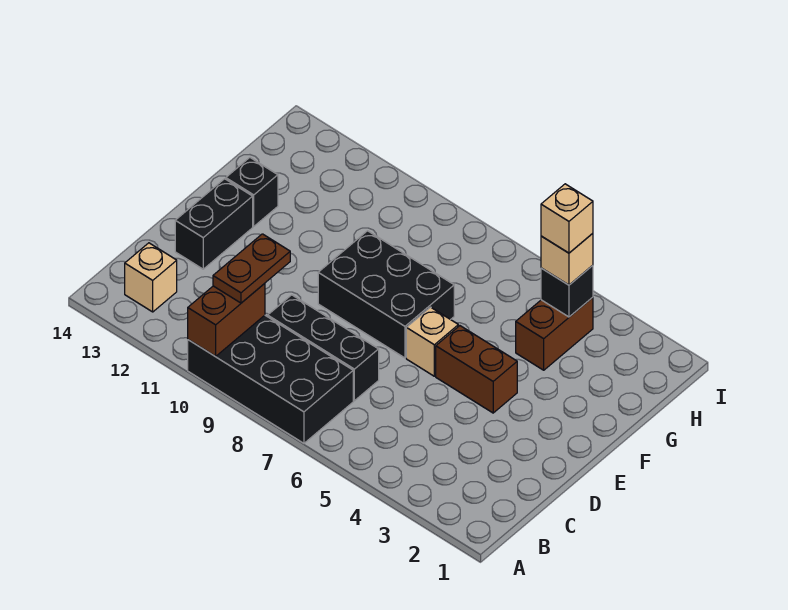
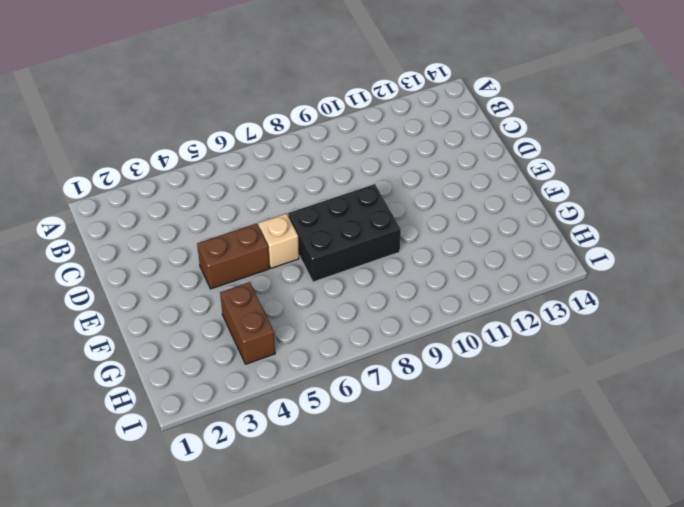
none -> black brick A7:B10 level 1
none -> tan brick B13 level 1
none -> black brick C7:C9 level 1

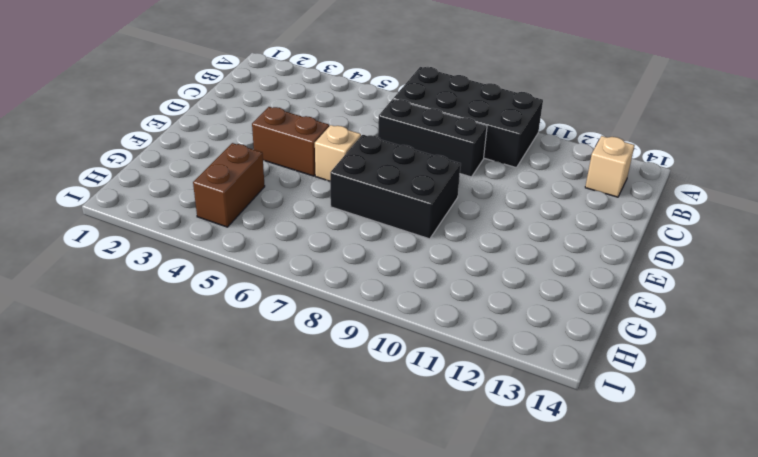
none -> black brick D13:E13 level 1
none -> black brick F13 level 1
none -> brown brick A10:B10 level 2

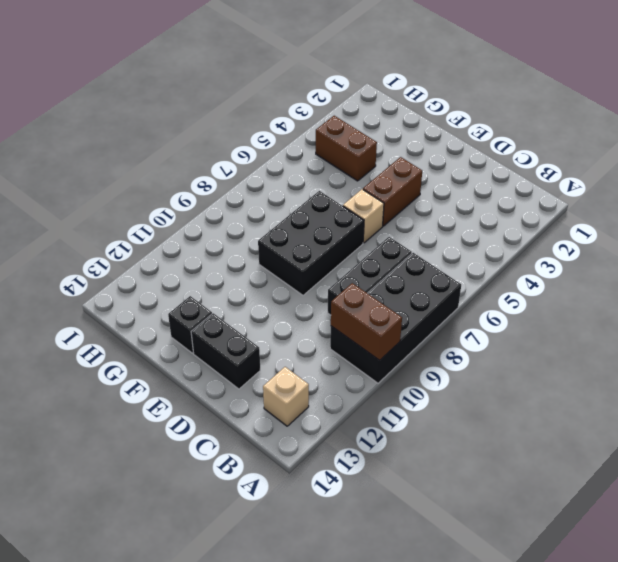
none -> black brick H4 level 2
none -> brown plate B10:C10 level 3
none -> tan brick H4 level 3

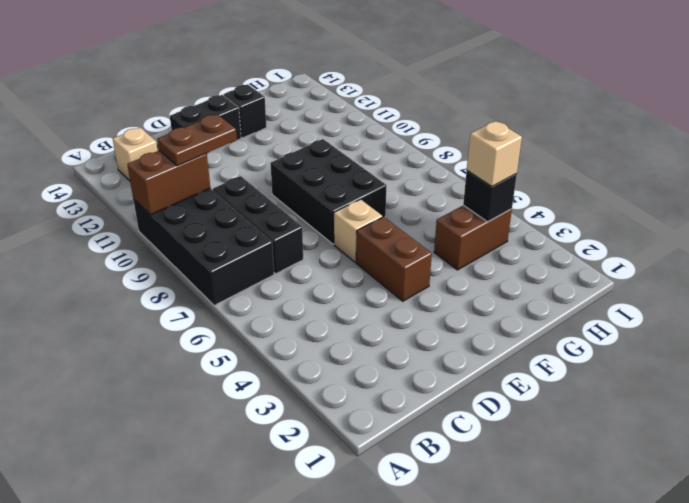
none -> tan brick H4 level 4

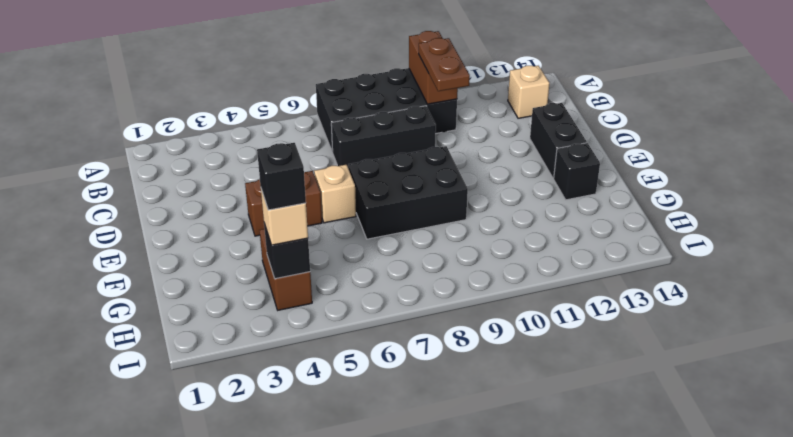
black brick H4 level 4 -> tan brick H4 level 4

